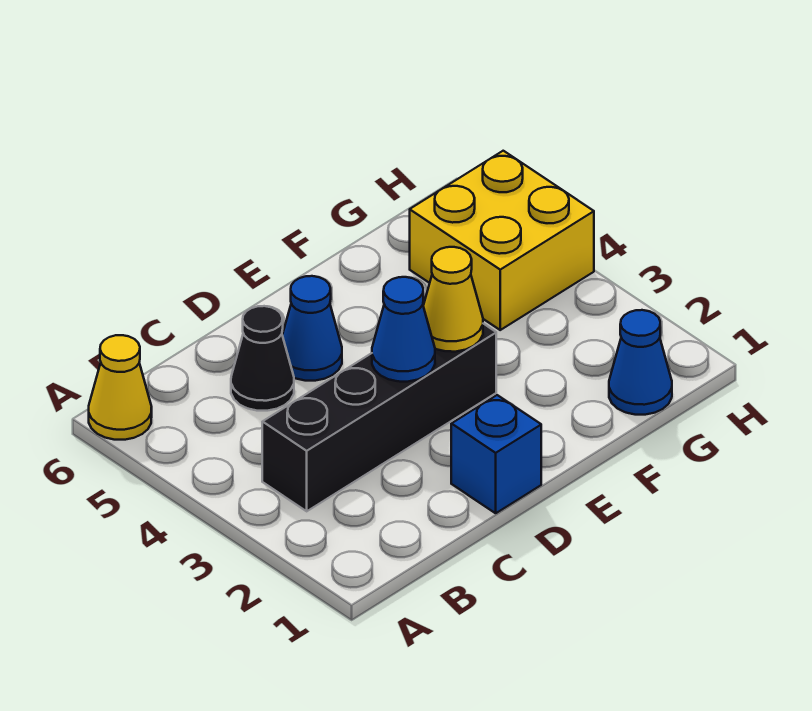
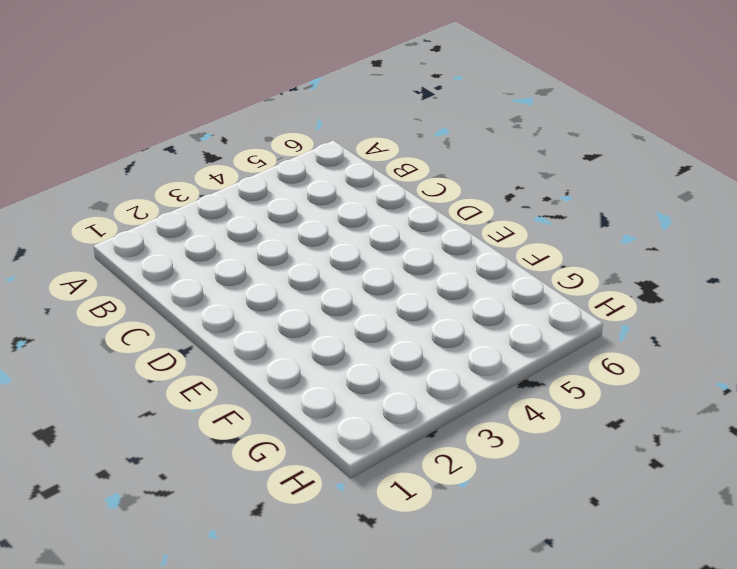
none -> yellow cone A6 level 1
none -> black brick B3:E3 level 1

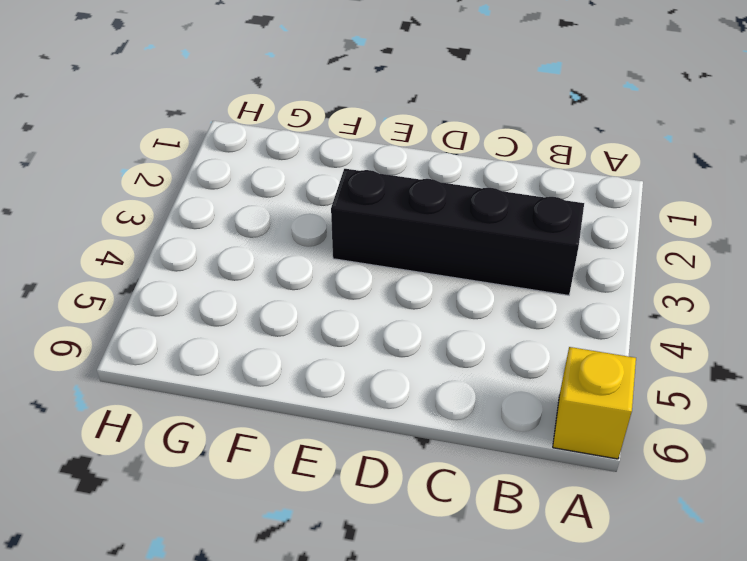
yellow brick A6 level 1 -> yellow cone A6 level 1
none -> black cone C5 level 1
none -> blue brick D1 level 1

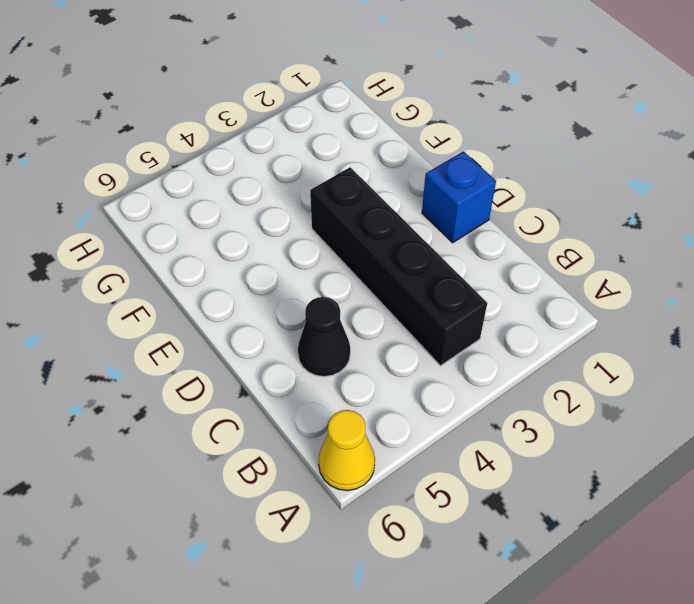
none -> blue cone D5 level 1
none -> blue cone G1 level 1

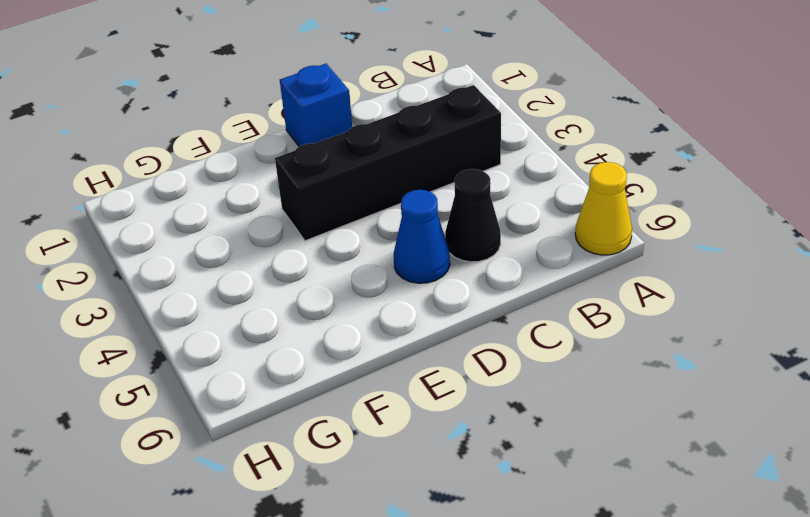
none -> blue cone G1 level 1
none -> yellow brick G4:H5 level 1

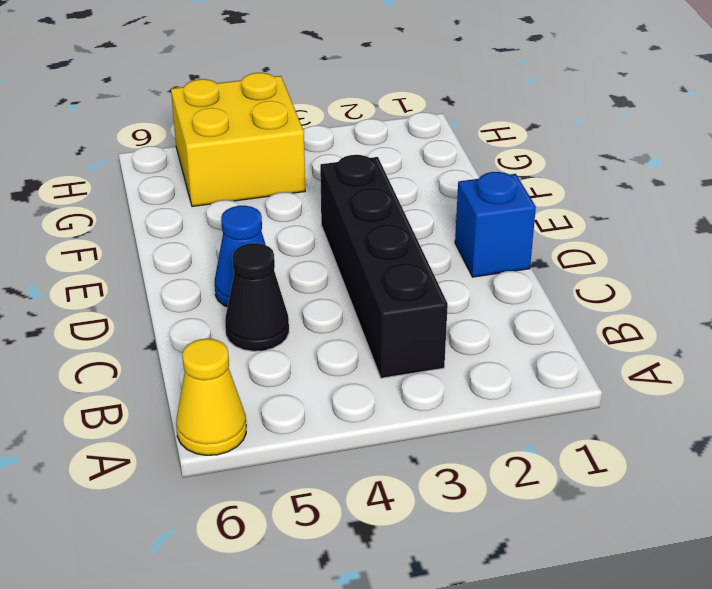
none -> blue cone G1 level 1
none -> blue cone D3 level 2

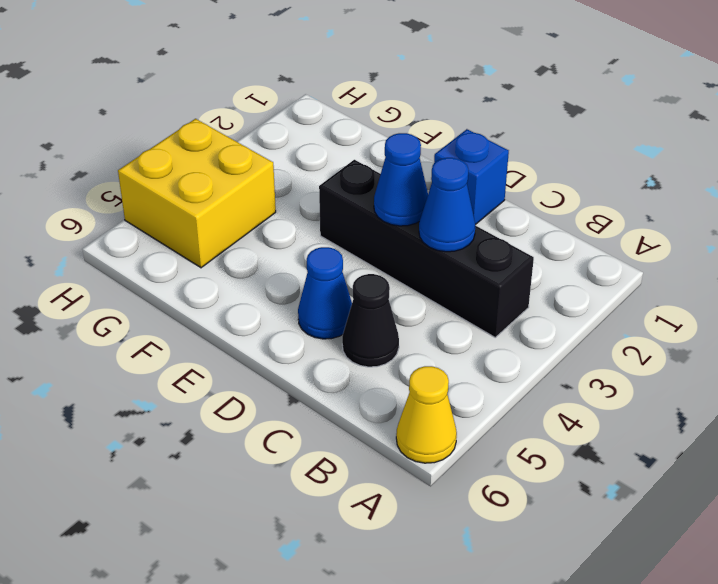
blue cone C3 level 2 -> blue cone G1 level 1
none -> yellow cone E3 level 2

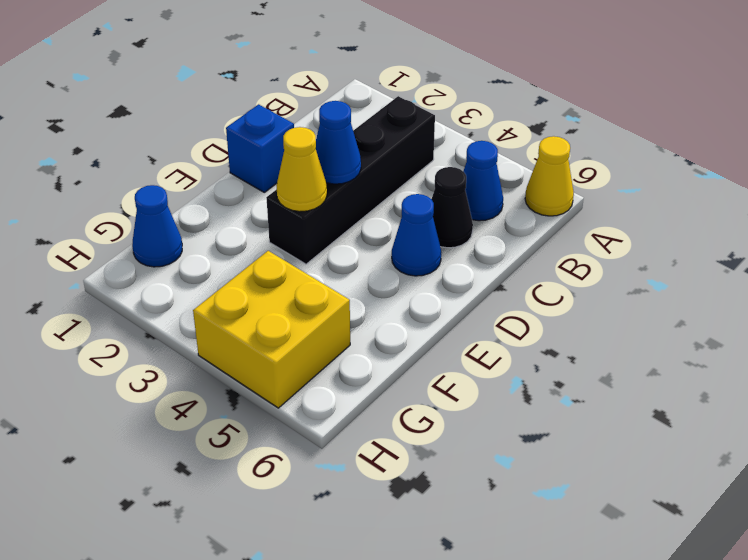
blue cone B5 level 1 -> none

